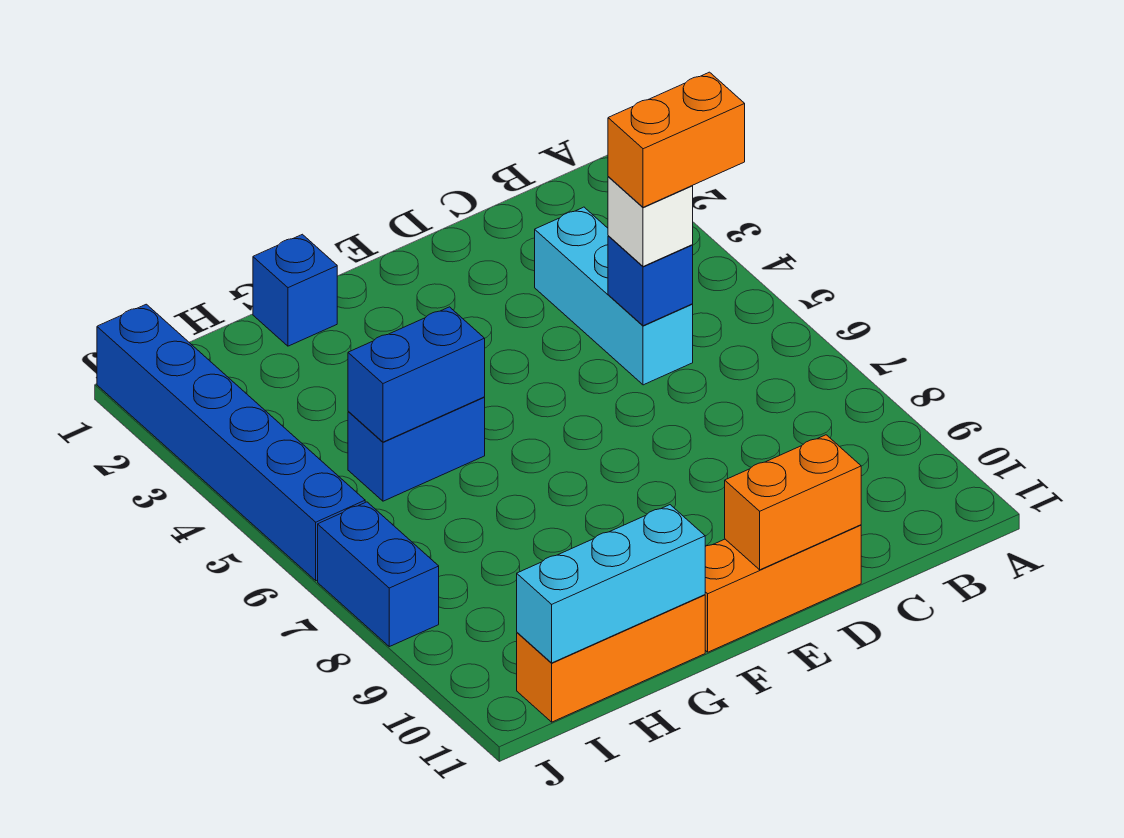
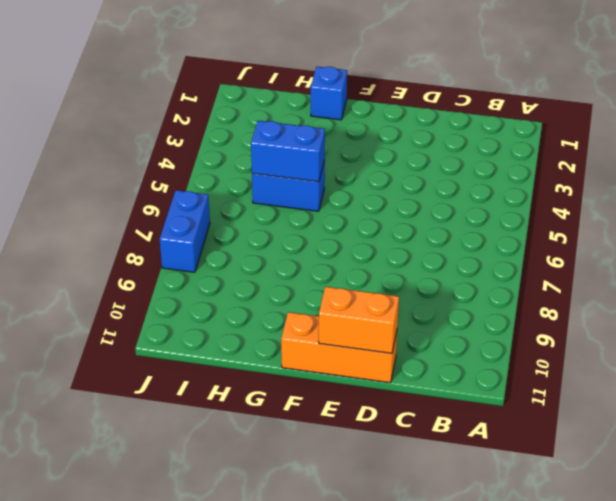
none -> cyan brick C3:C5 level 1
none -> orange brick G11:I11 level 1
none -> blue brick J1:J6 level 1

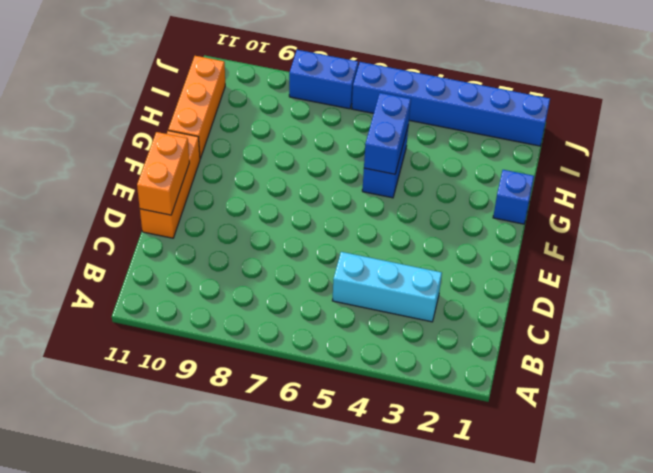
none -> blue brick C5 level 2
none -> cyan brick G11:I11 level 2
none -> white brick C5 level 3

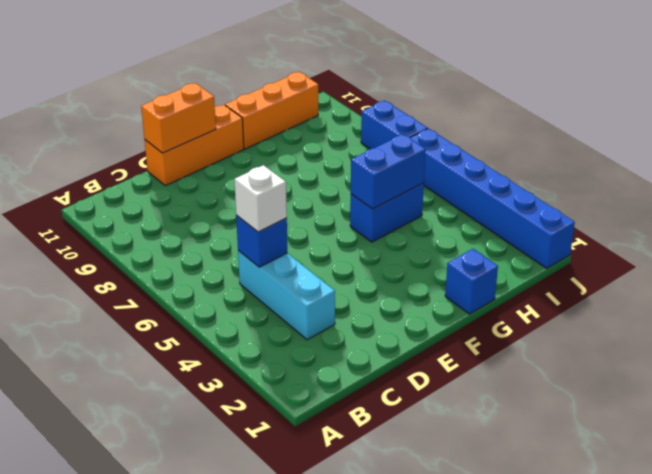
none -> cyan brick G11:I11 level 2
none -> orange brick B5:C5 level 4

